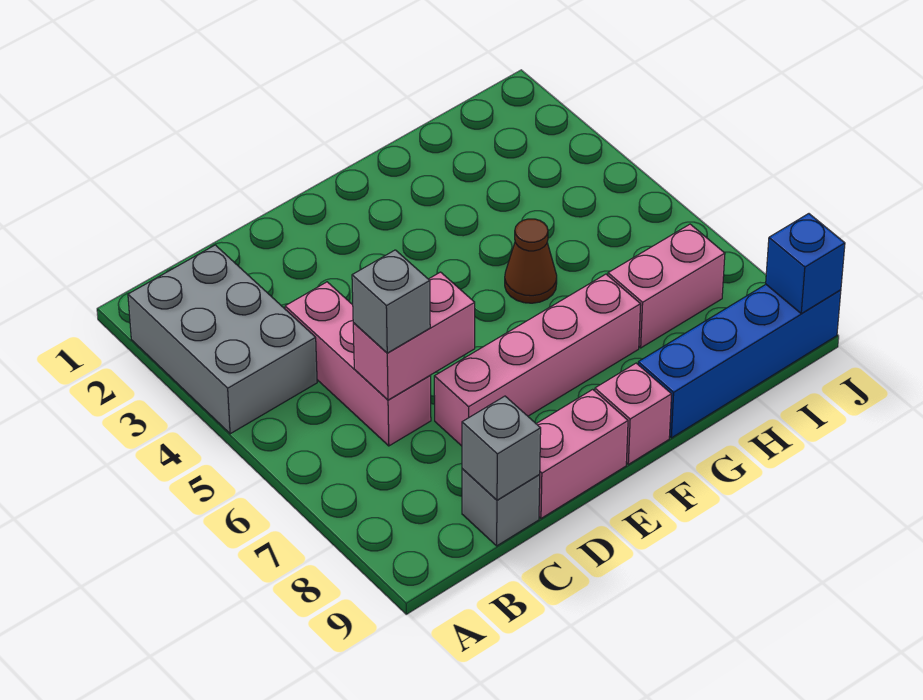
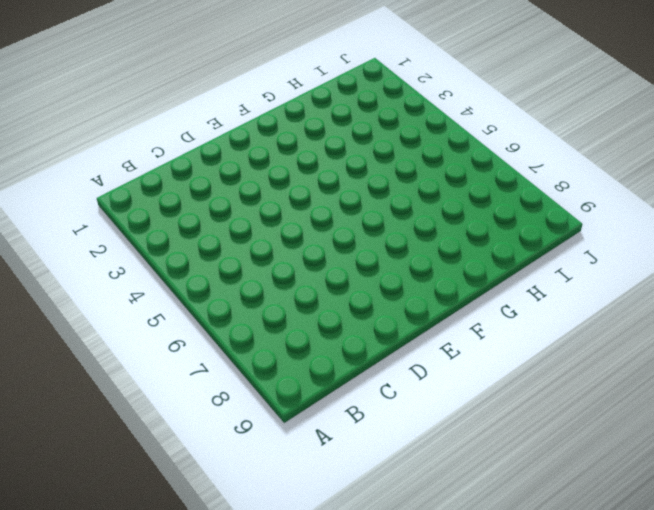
none -> grey brick A2:B4 level 1
none -> pink brick C4:C6 level 1
none -> grey brick C9 level 1

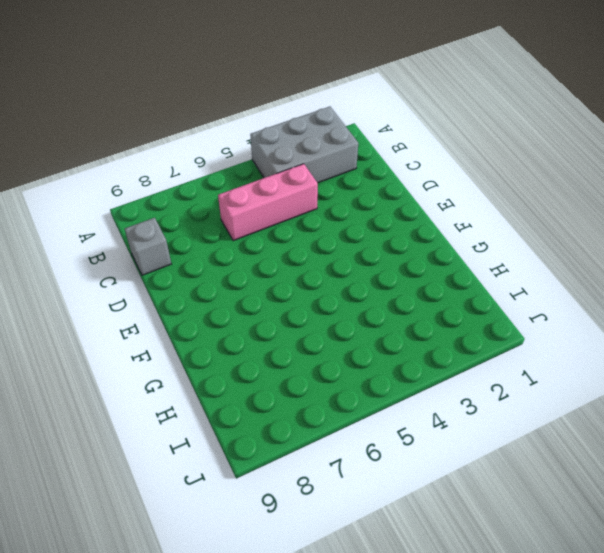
none -> pink brick D7:G7 level 1
none -> pink brick D9:E9 level 1
none -> pink brick F9 level 1

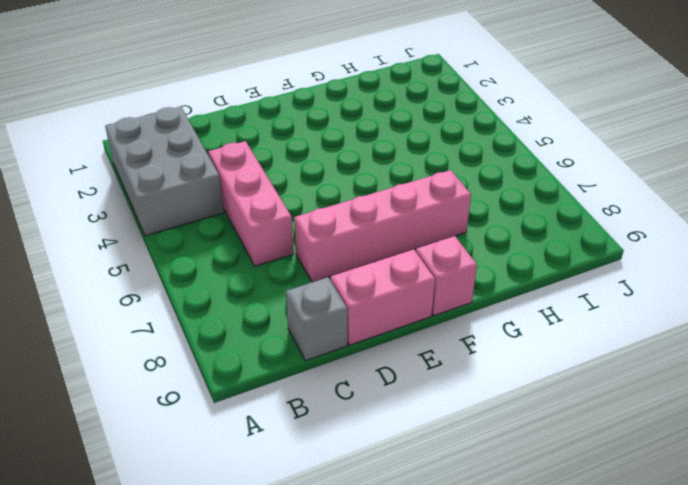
none -> brown cone G5 level 1
none -> blue brick G9:J9 level 1
none -> pink brick H7:I7 level 1

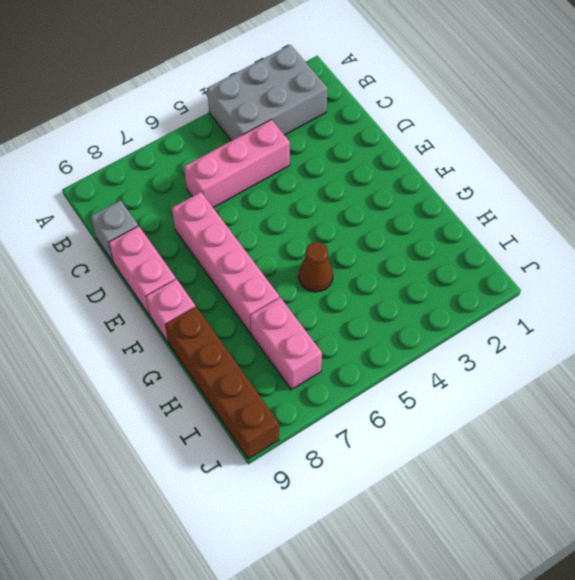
brown brick G9:J9 level 1 -> blue brick G9:J9 level 1
none -> pink brick C6:D6 level 2
none -> grey brick C9 level 2
none -> blue brick J9 level 2

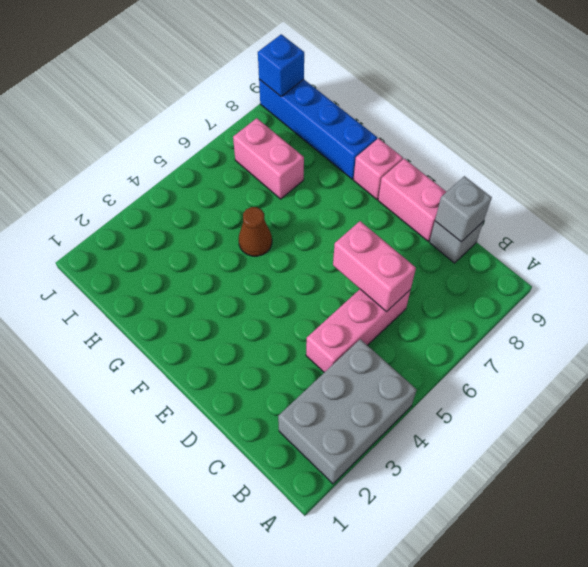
none -> pink brick D7:G7 level 1
none -> grey brick C6 level 3

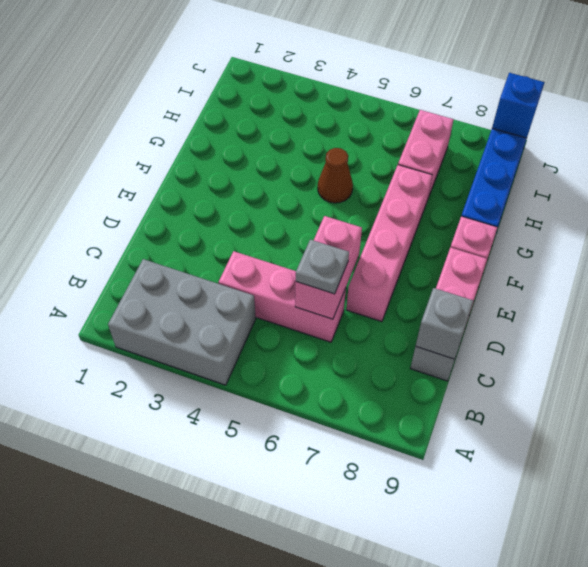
grey plate C6 level 3 -> grey brick C6 level 3

